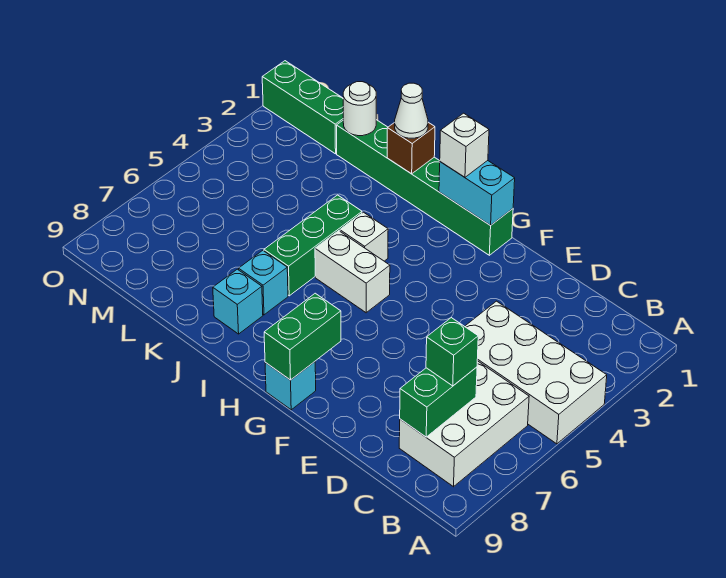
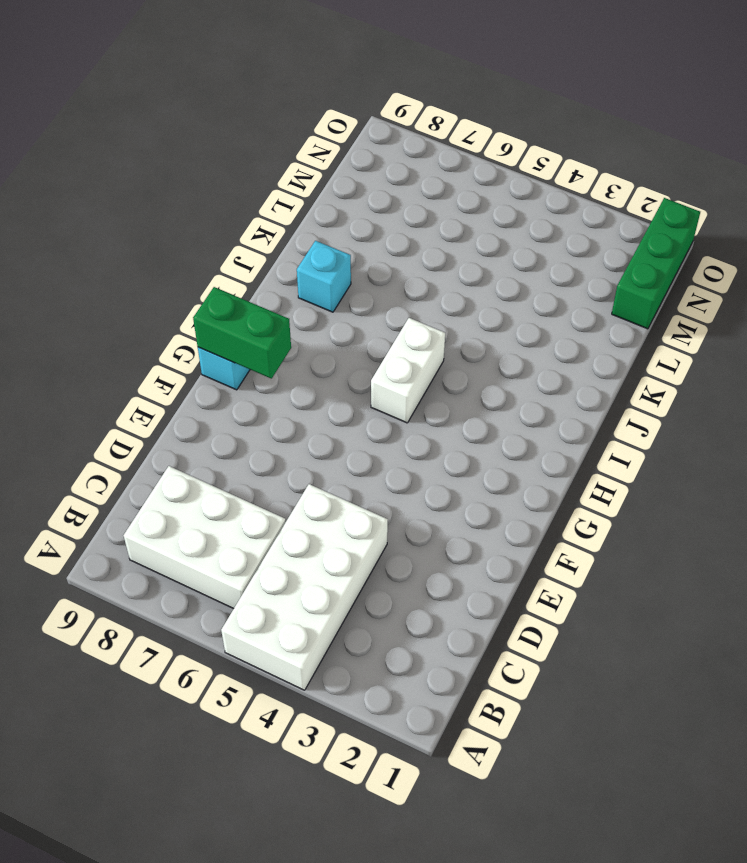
none -> green brick G1:L1 level 1
none -> white brick I4 level 1
none -> green brick J4:J6 level 1

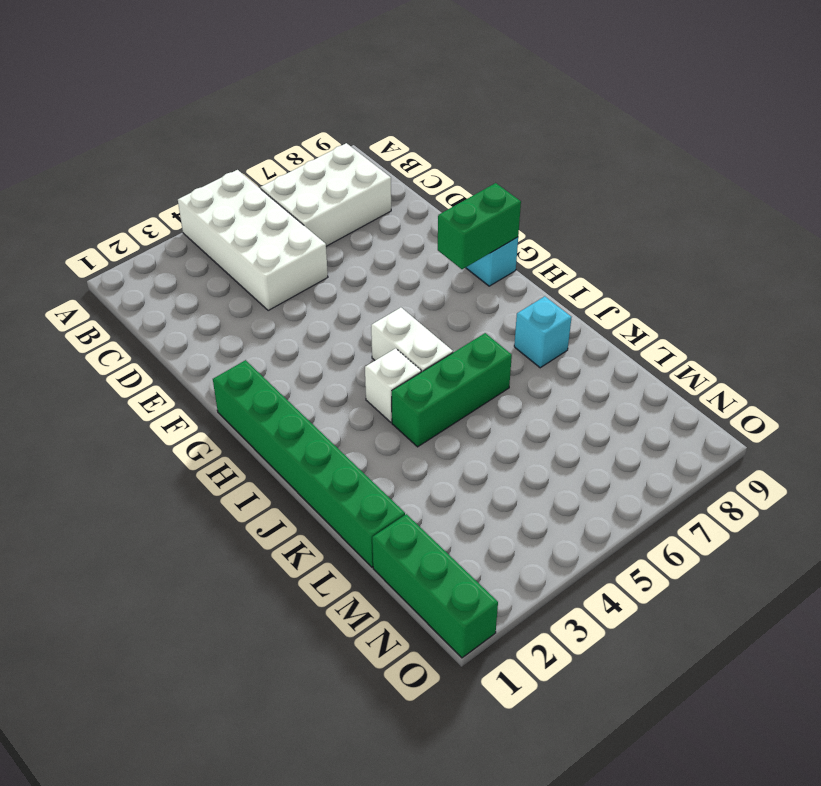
none -> cyan brick J7 level 1
none -> green brick C7:C8 level 2
none -> cyan brick G1:H1 level 2

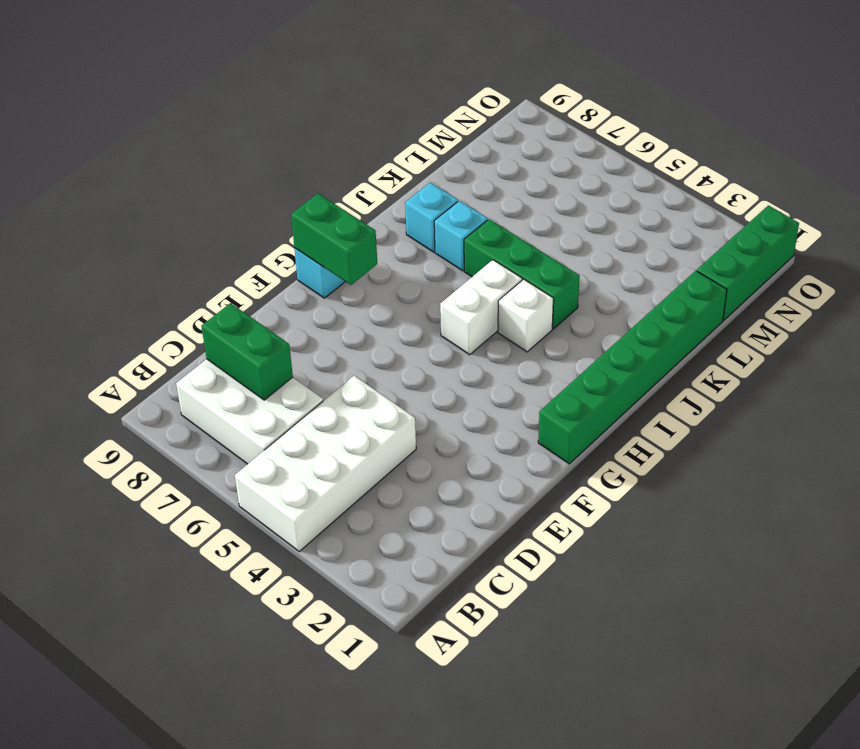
none -> cyan brick G1:H1 level 2
none -> brown brick J1 level 2
none -> white round brick L1 level 2

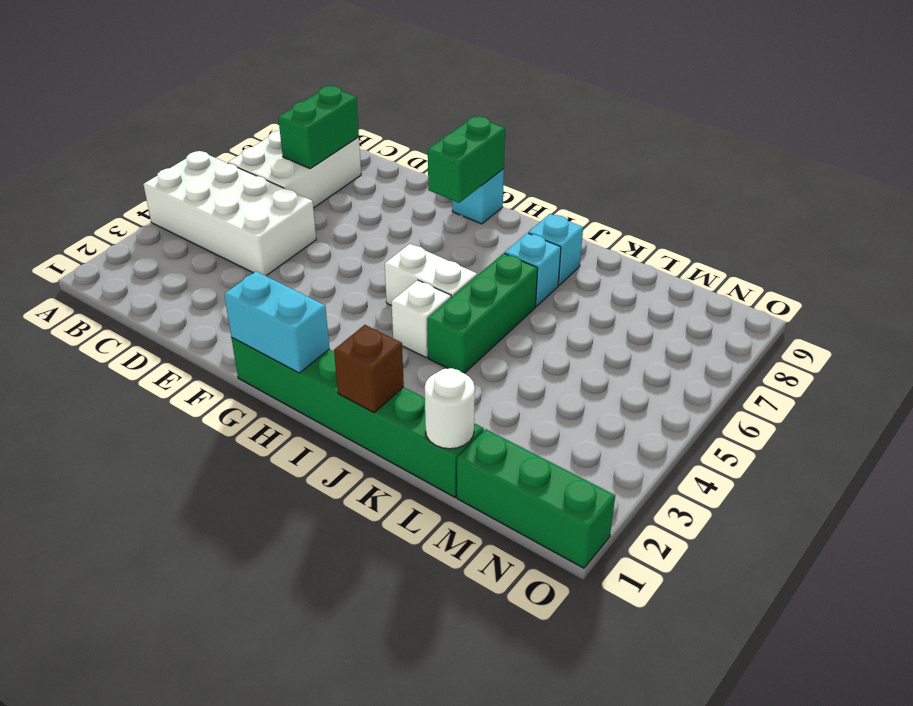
none -> green brick C7 level 3
none -> white brick H1 level 3
none -> white cone J1 level 3

